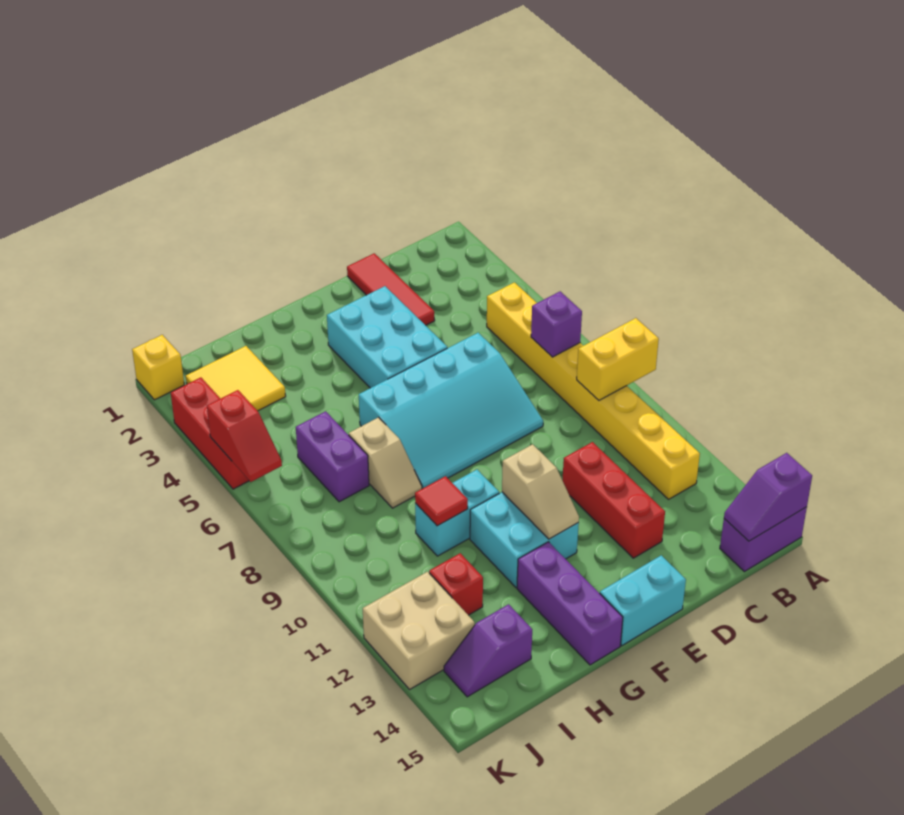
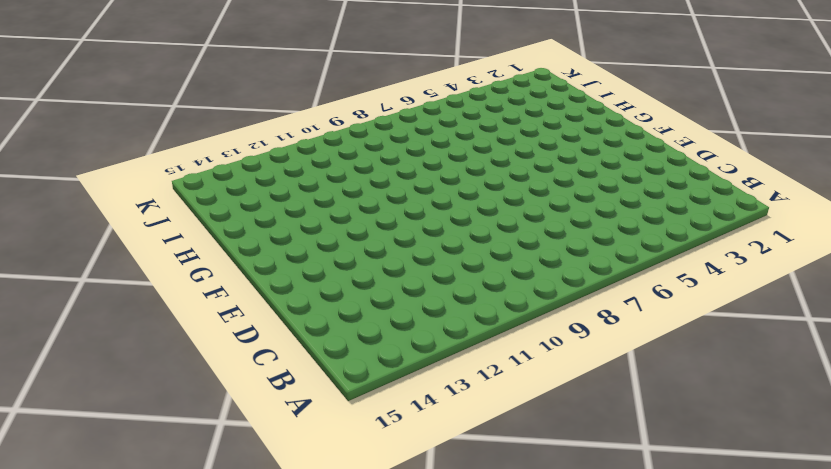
none -> purple brick A15:B15 level 1
none -> yellow brick B5:B12 level 1
none -> red tile D1:D3 level 1

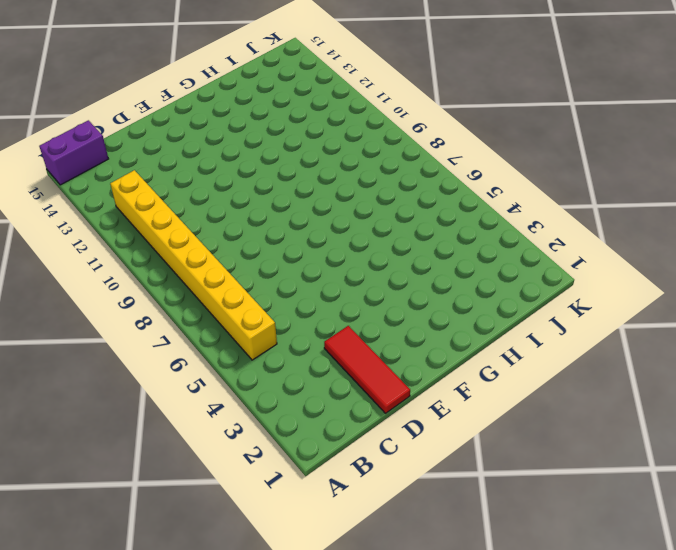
none -> cyan slope D6:G8 level 1 top 6
none -> red brick D11:D13 level 1
none -> cyan brick E3:F5 level 1

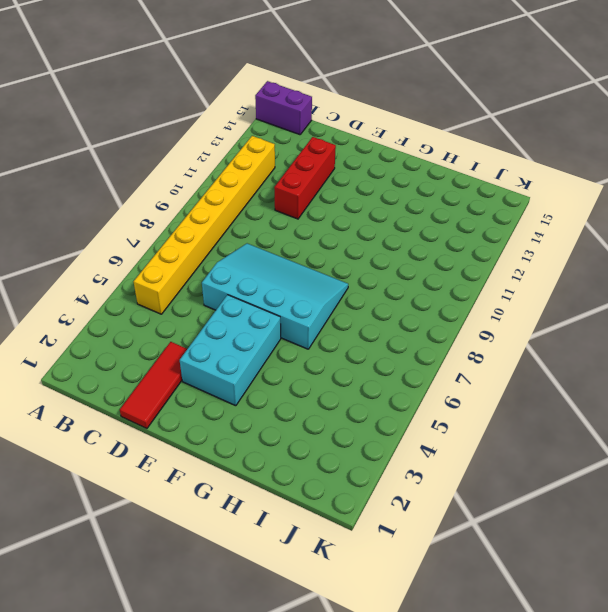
none -> cyan brick E15:F15 level 1
none -> cyan brick F11:G12 level 1
none -> cyan brick G10:H10 level 1

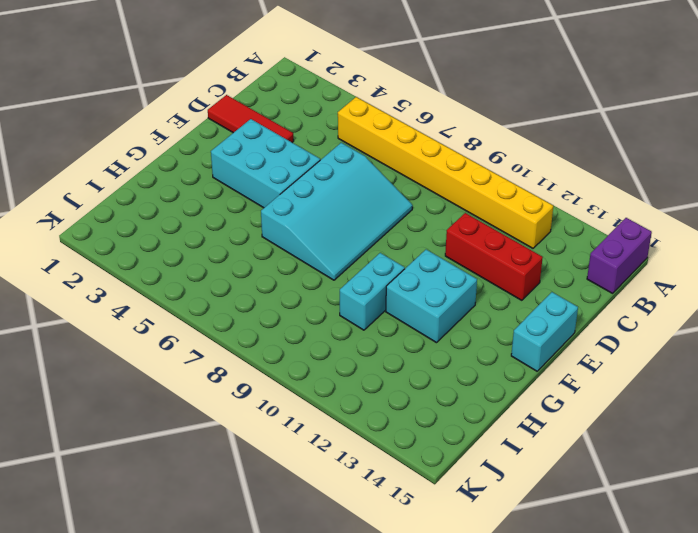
none -> purple brick G13:G15 level 1
none -> tan slope H7:H8 level 1 top 7
none -> yellow tile I2:J3 level 1

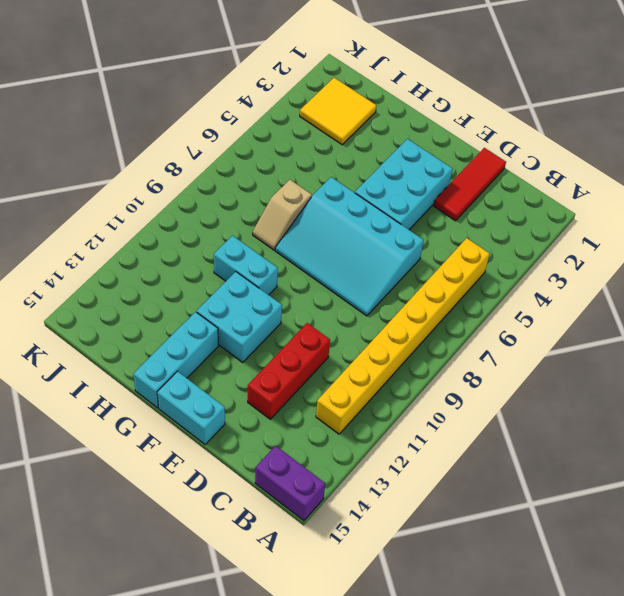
cyan brick G13:G15 level 1 -> purple brick G13:G15 level 1
none -> purple brick I6:I7 level 1
none -> red brick I12 level 1
none -> purple slope I14:J14 level 1 top I

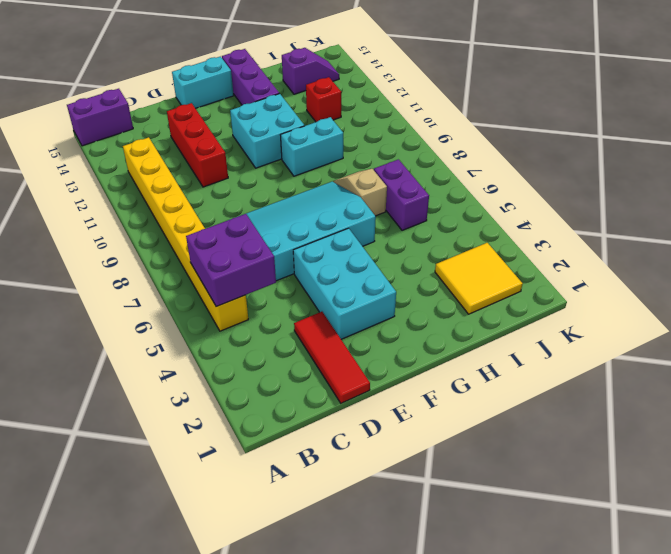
purple brick B5:C6 level 2 -> none
none -> tan brick J12:K13 level 1
none -> yellow brick K1 level 1
none -> red brick K3:K5 level 1

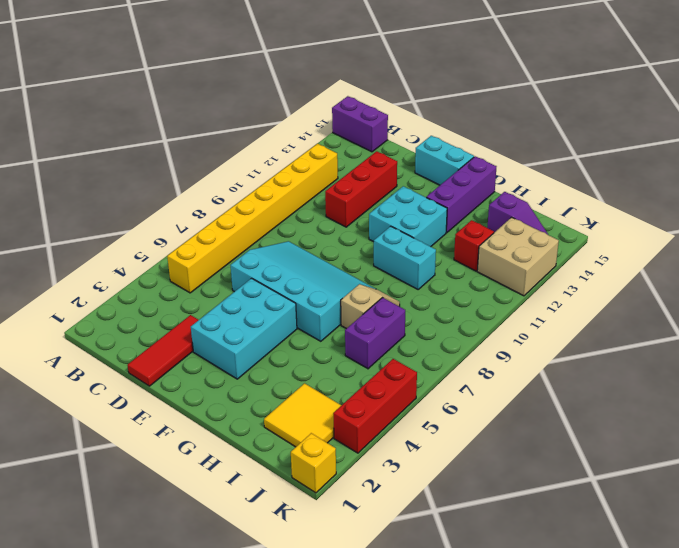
none -> yellow brick A9:B9 level 2
none -> purple slope A15:B15 level 2 top A
none -> purple brick B7 level 2

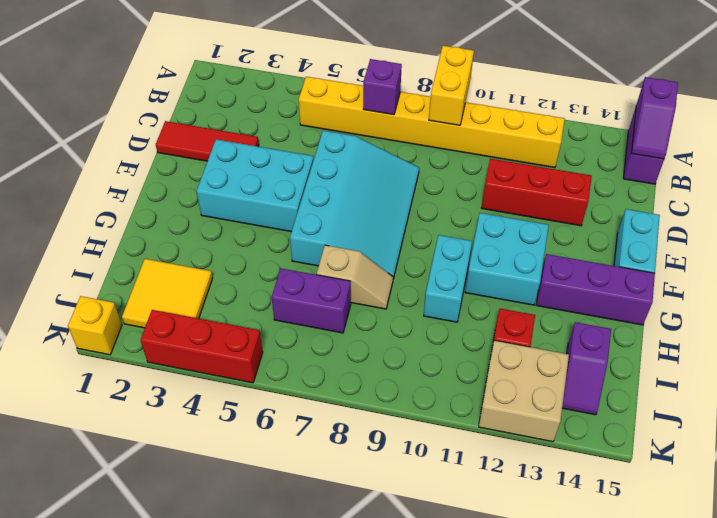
none -> tan slope F11:F12 level 2 top 11
none -> red tile H10 level 2
none -> red slope K5:K6 level 2 top 5

